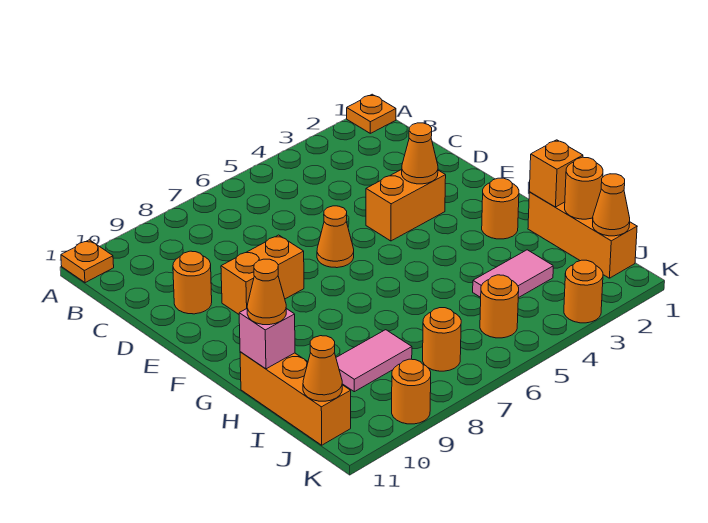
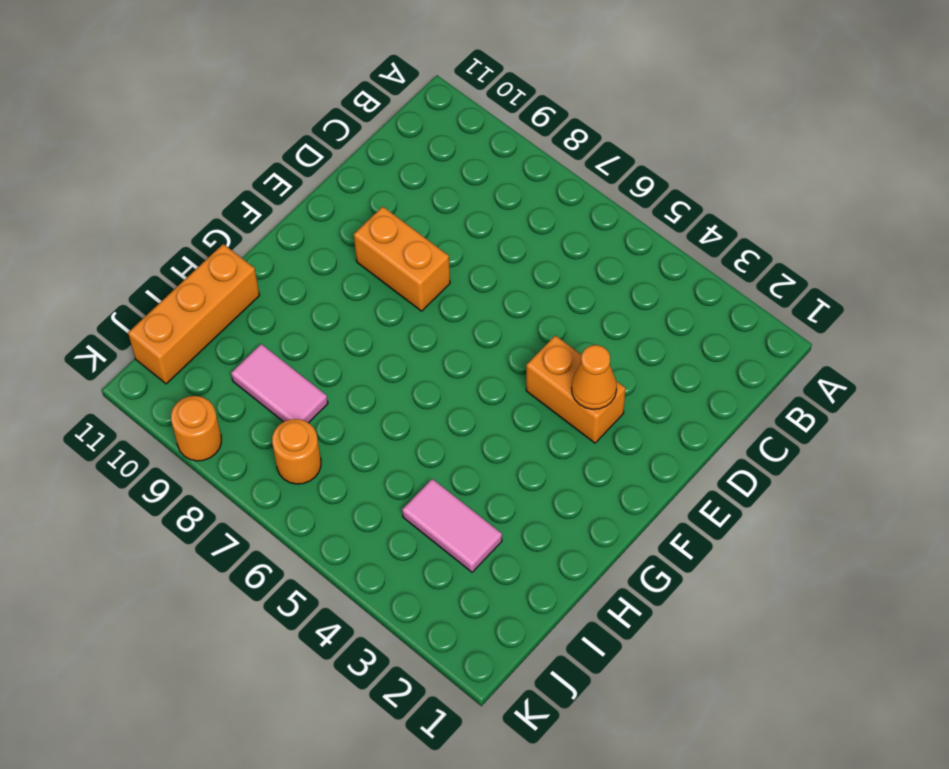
none -> orange plate A1 level 1
none -> orange plate A11 level 1
none -> orange round brick D10 level 1

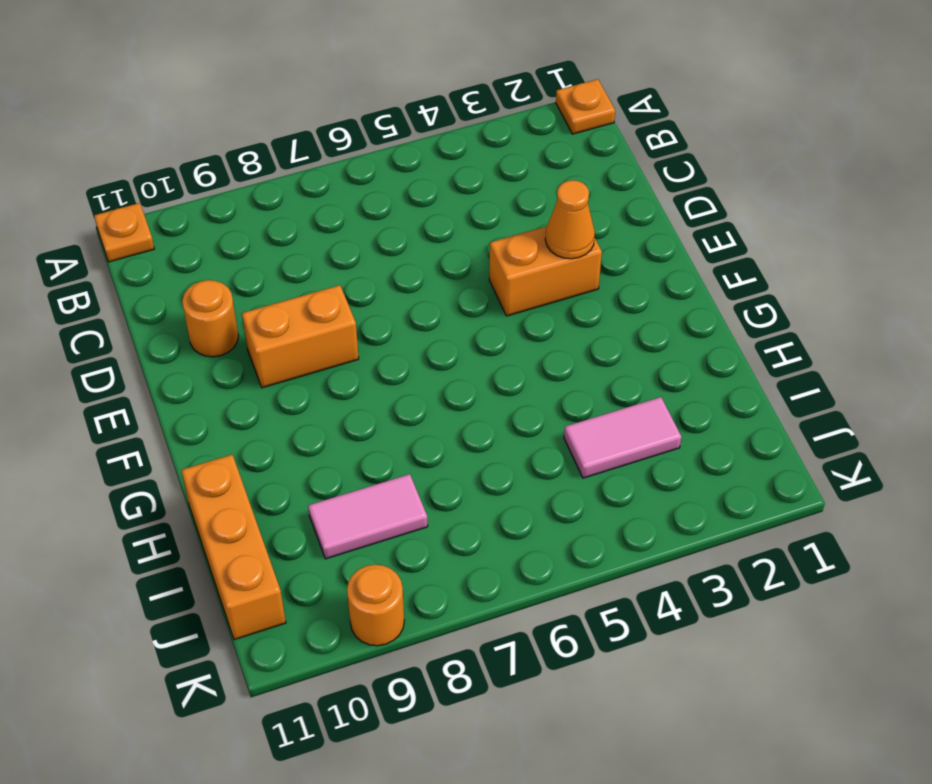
none -> orange cone E6 level 1
none -> orange round brick G2 level 1
none -> orange brick H1:J1 level 1

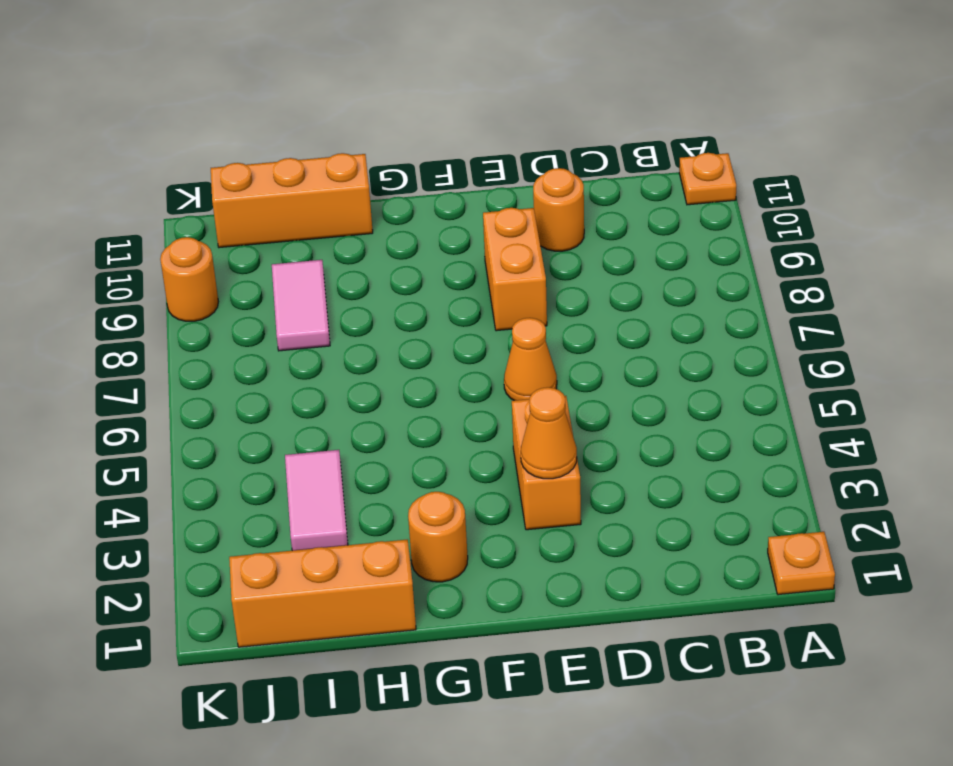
none -> orange round brick J5 level 1
none -> orange round brick J7 level 1
none -> orange round brick K3 level 1

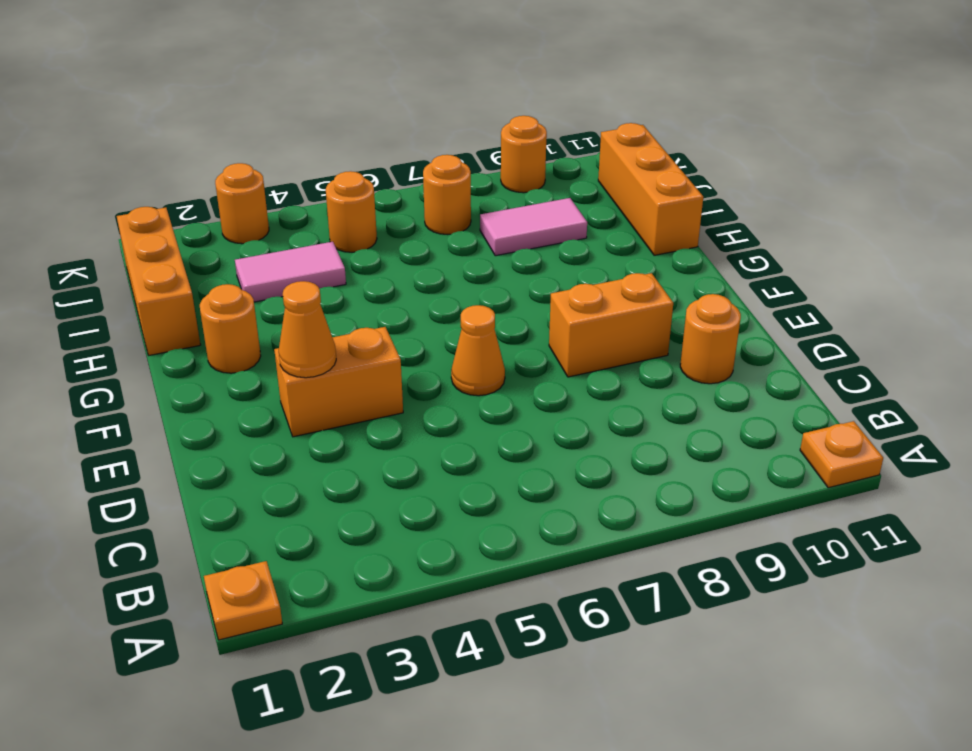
none -> orange brick H1 level 2
none -> pink brick H11 level 2
none -> orange round brick I1 level 2

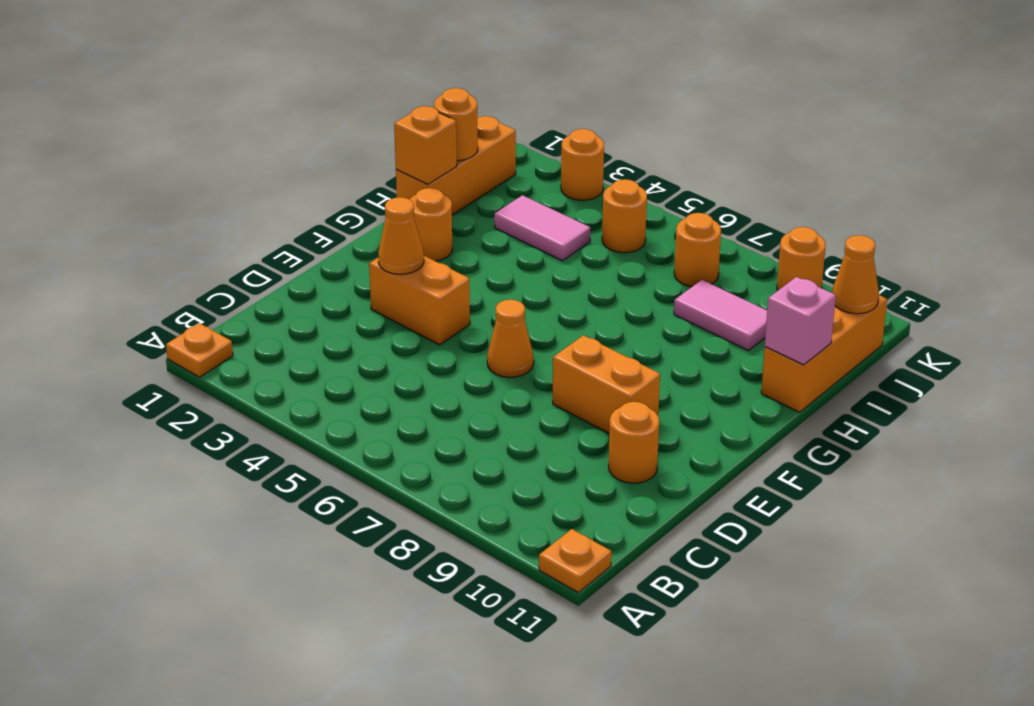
none -> orange cone J1 level 2
none -> orange cone H11 level 3

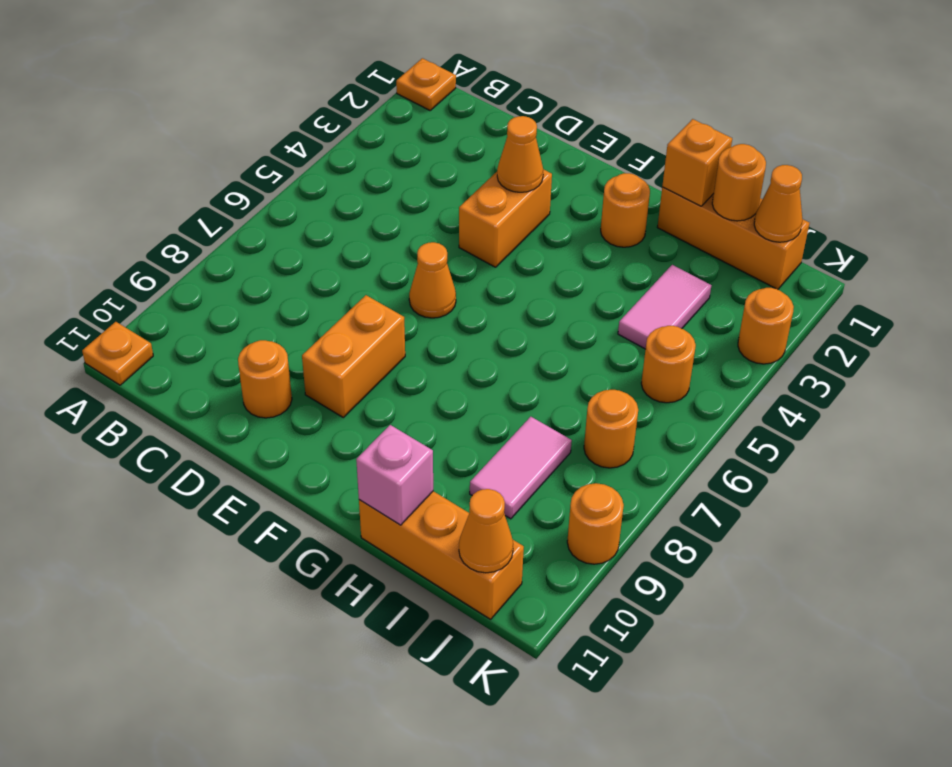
none -> orange cone H11 level 3

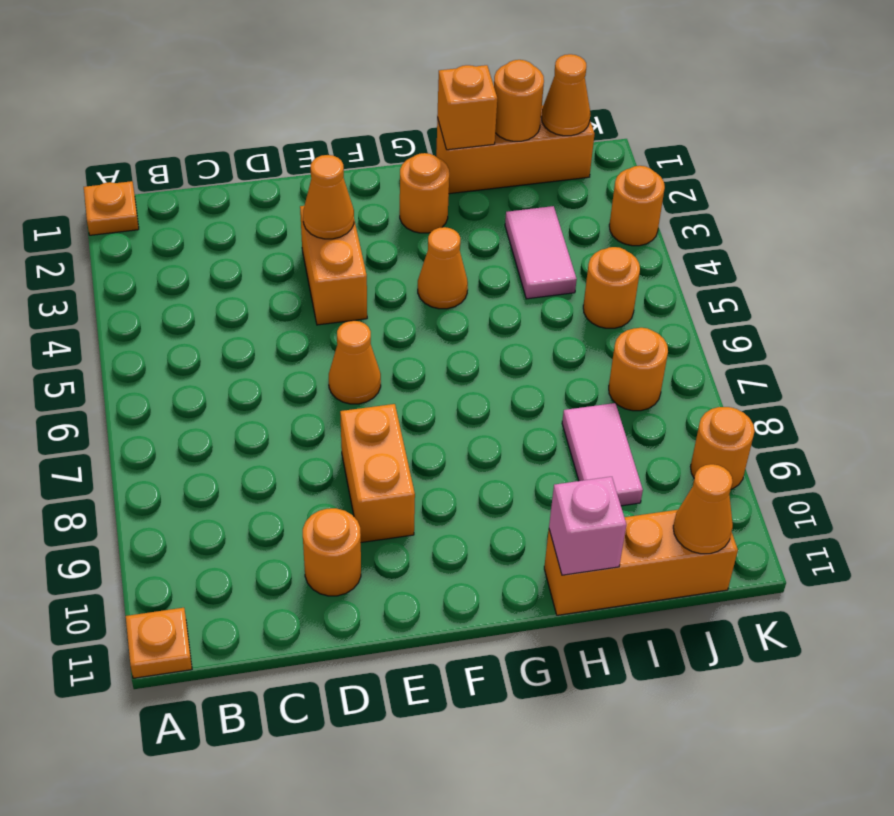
orange cone G4 level 1 -> orange cone H11 level 3

